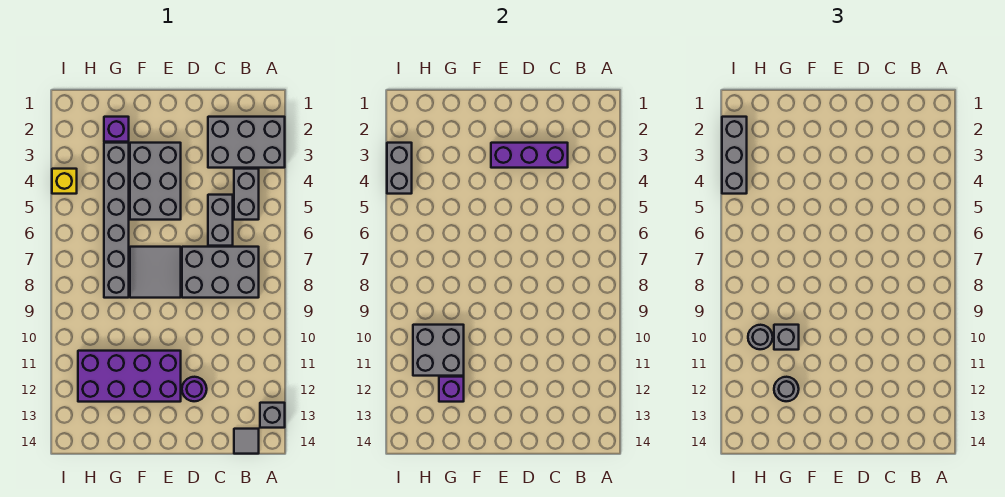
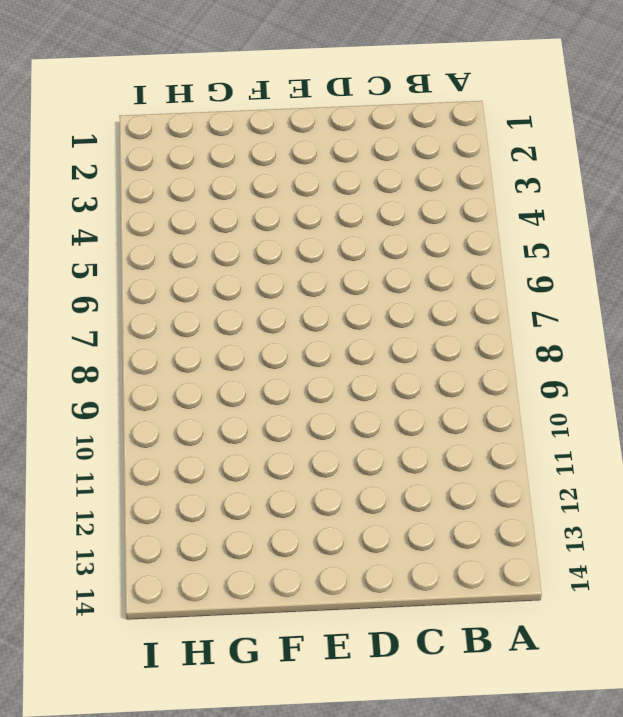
none -> grey brick A2:C3 level 1
none -> grey brick A13 level 1
none -> grey brick B4:B5 level 1

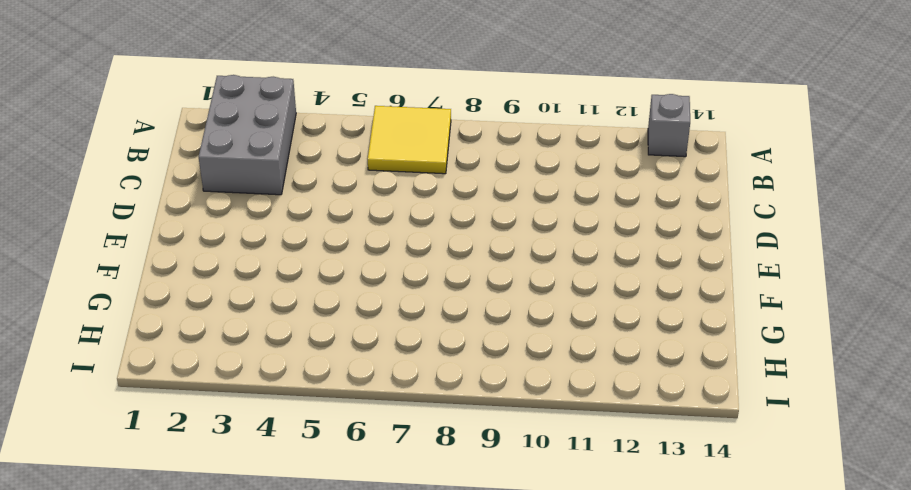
yellow tile A6:B7 level 1 -> grey brick B7:D8 level 1
none -> grey brick B4:B5 level 1
none -> grey tile B14 level 1
none -> grey brick C5:C6 level 1

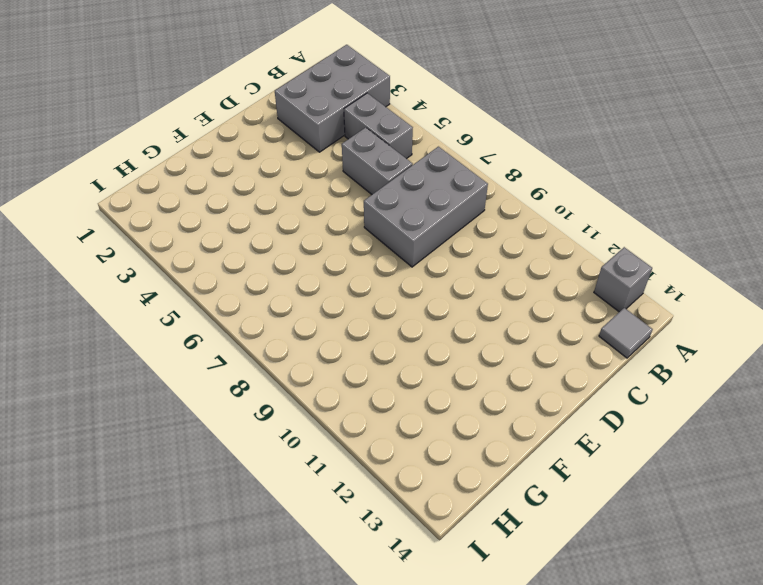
none -> purple round brick D12 level 1
none -> grey brick E3:F5 level 1
none -> grey tile E7:F8 level 1

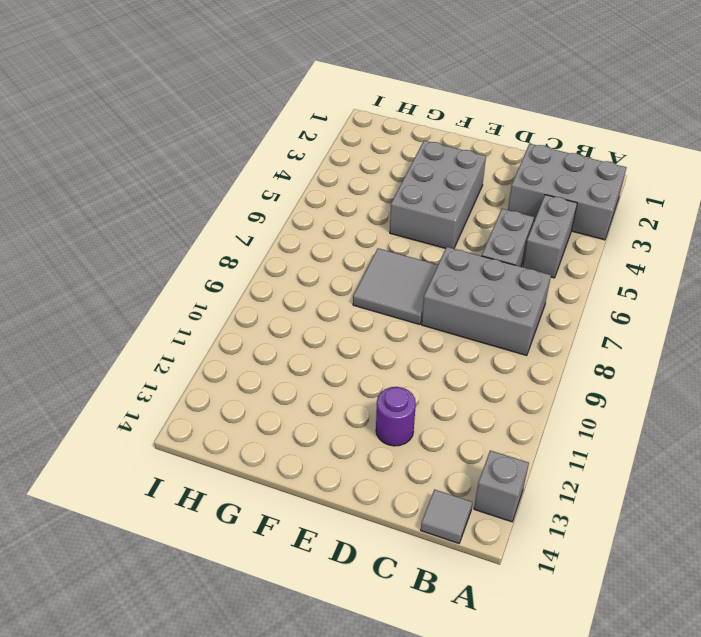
none -> purple brick E11:H12 level 1
none -> purple brick G2 level 1
none -> grey brick G3:G8 level 1

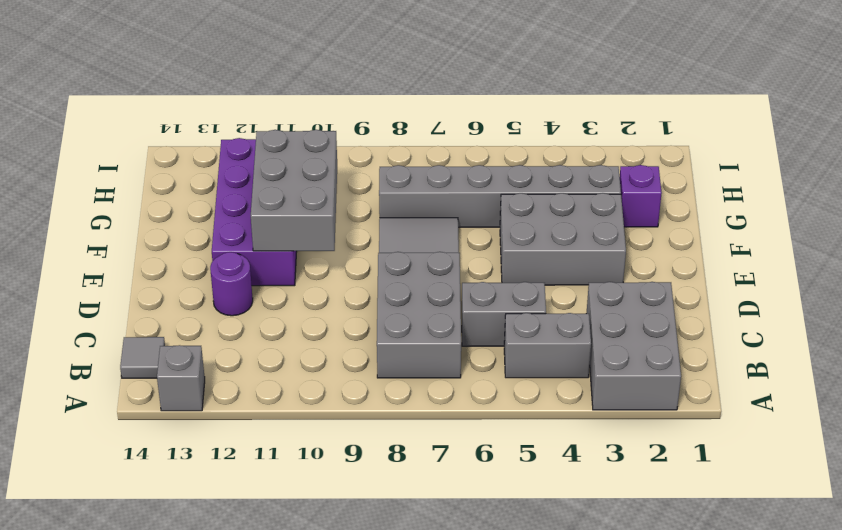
grey brick E10:G11 level 2 -> grey brick G10:H11 level 2
none -> yellow brick I4 level 1
none -> purple brick C3:E3 level 2
none -> purple brick G12 level 2

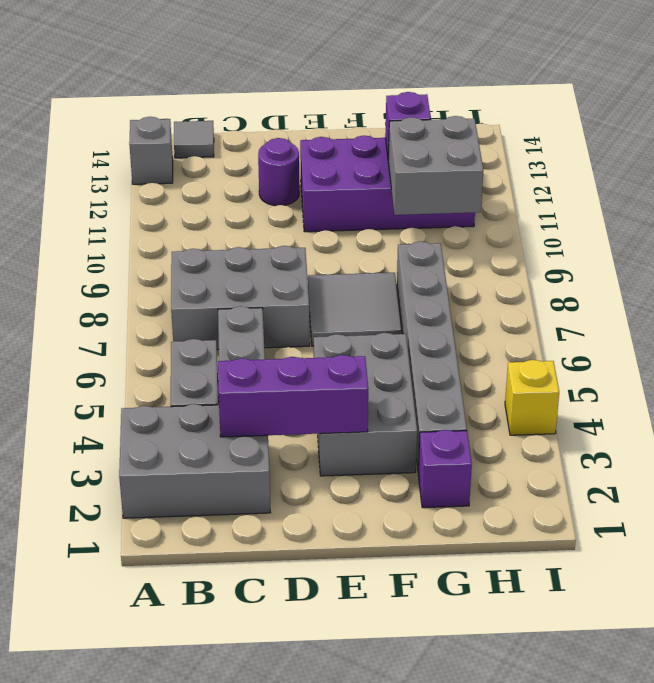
none -> grey brick I3:I4 level 2
none -> grey brick G10 level 3
none -> grey round brick G12 level 3

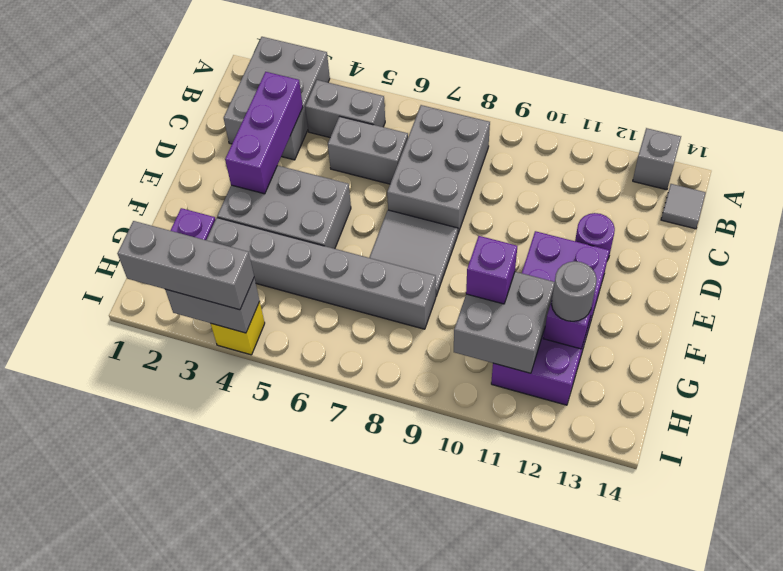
purple brick G10 level 3 -> grey brick G10 level 3
none -> grey round brick H10 level 3

